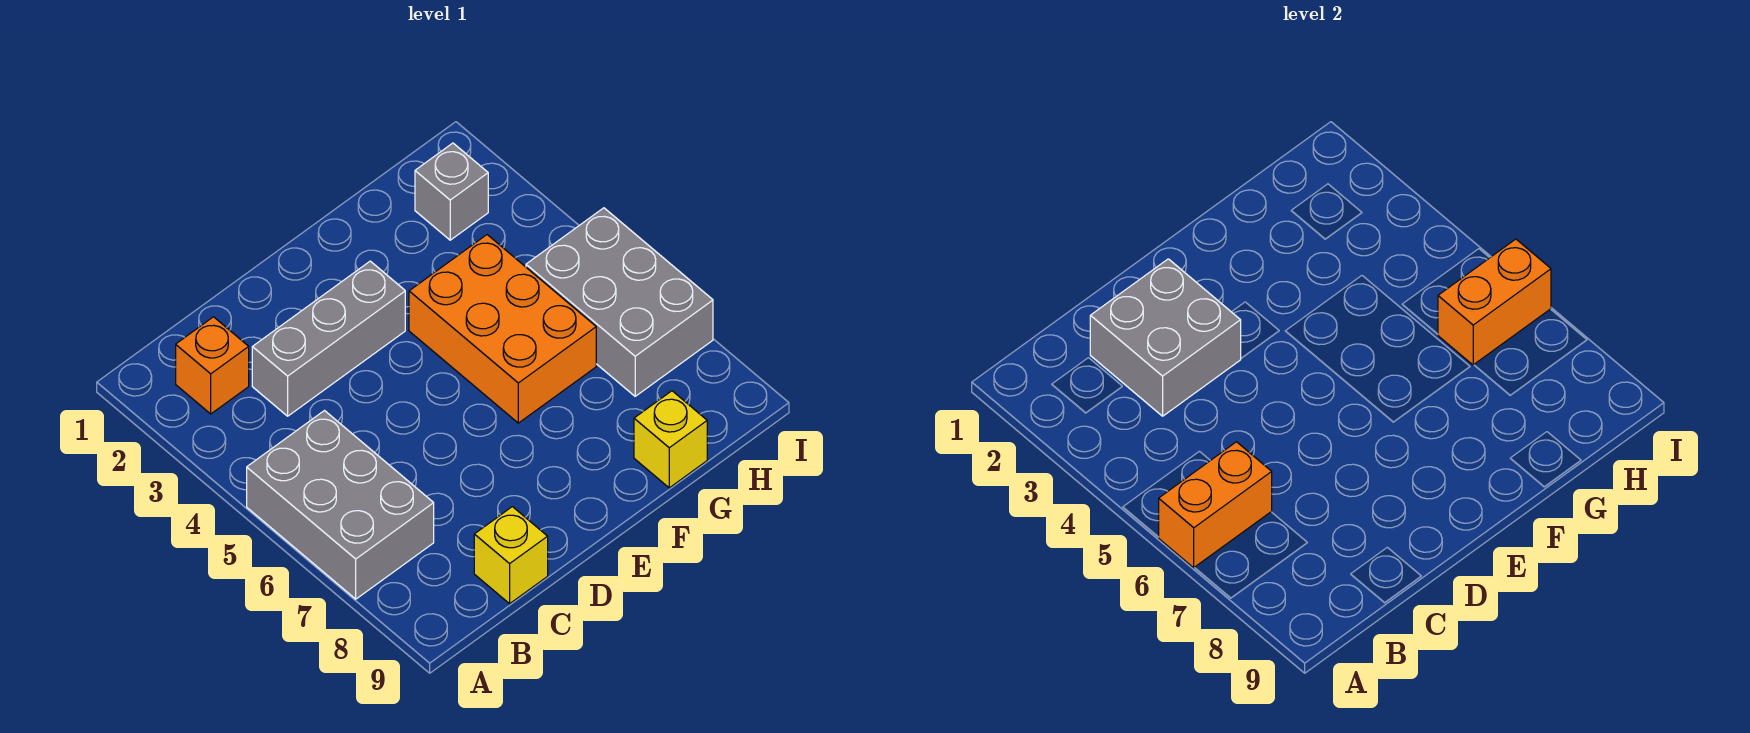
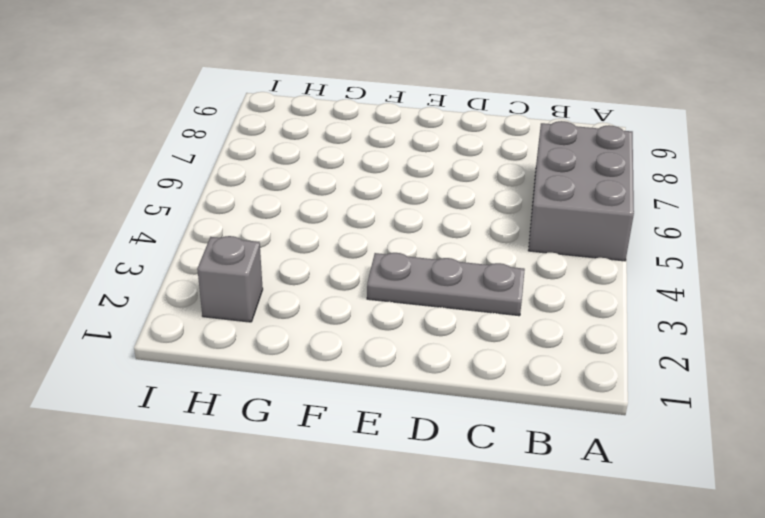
grey plate C3:E3 level 1 -> grey brick C3:E3 level 1
none -> orange brick B2 level 1
none -> yellow brick C9 level 1

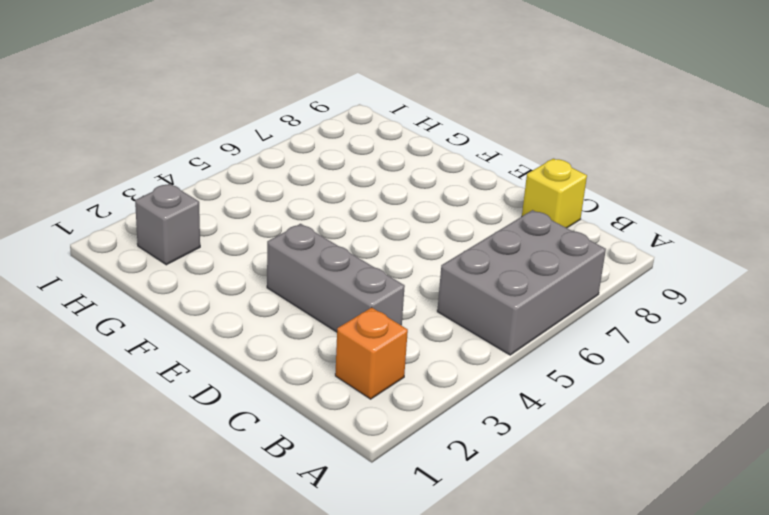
none -> orange brick F4:G6 level 1
none -> yellow brick G9 level 1

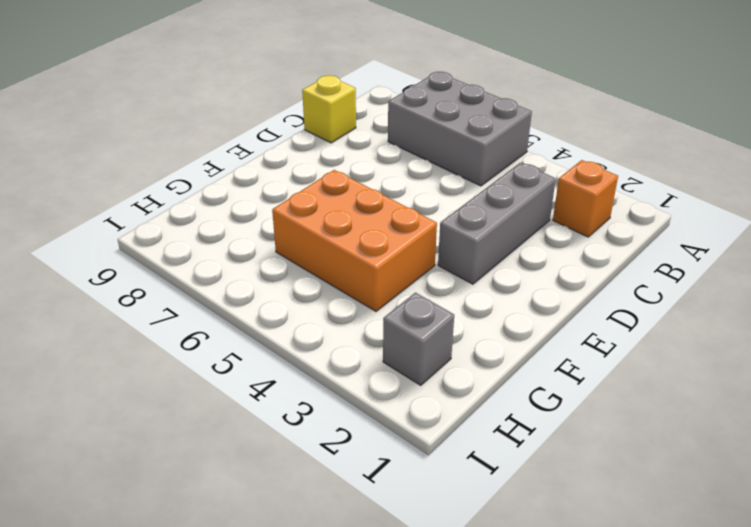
none -> yellow brick G9 level 1
none -> grey brick H5:I7 level 1

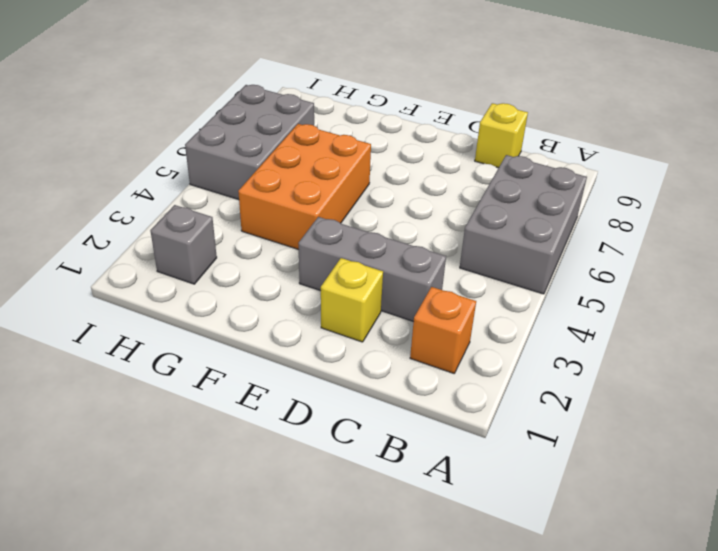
yellow brick D2 level 1 -> yellow brick G9 level 1
none -> orange brick A6:B6 level 2
none -> grey brick C2:D3 level 2

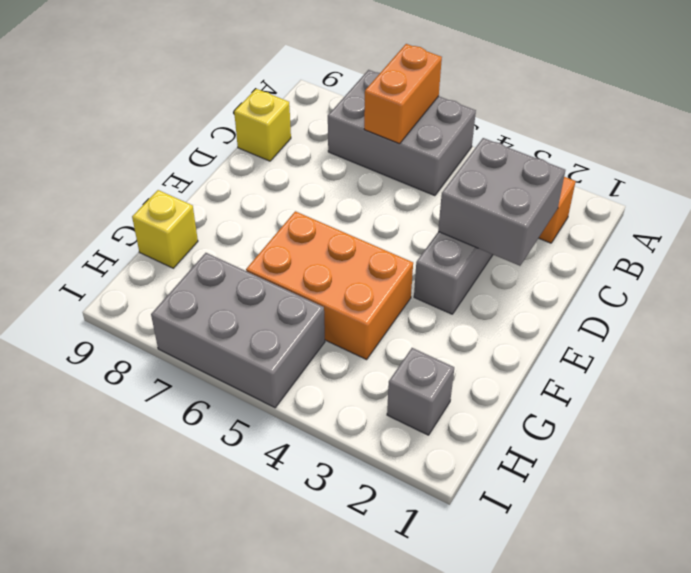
none -> orange brick H6:I6 level 2

